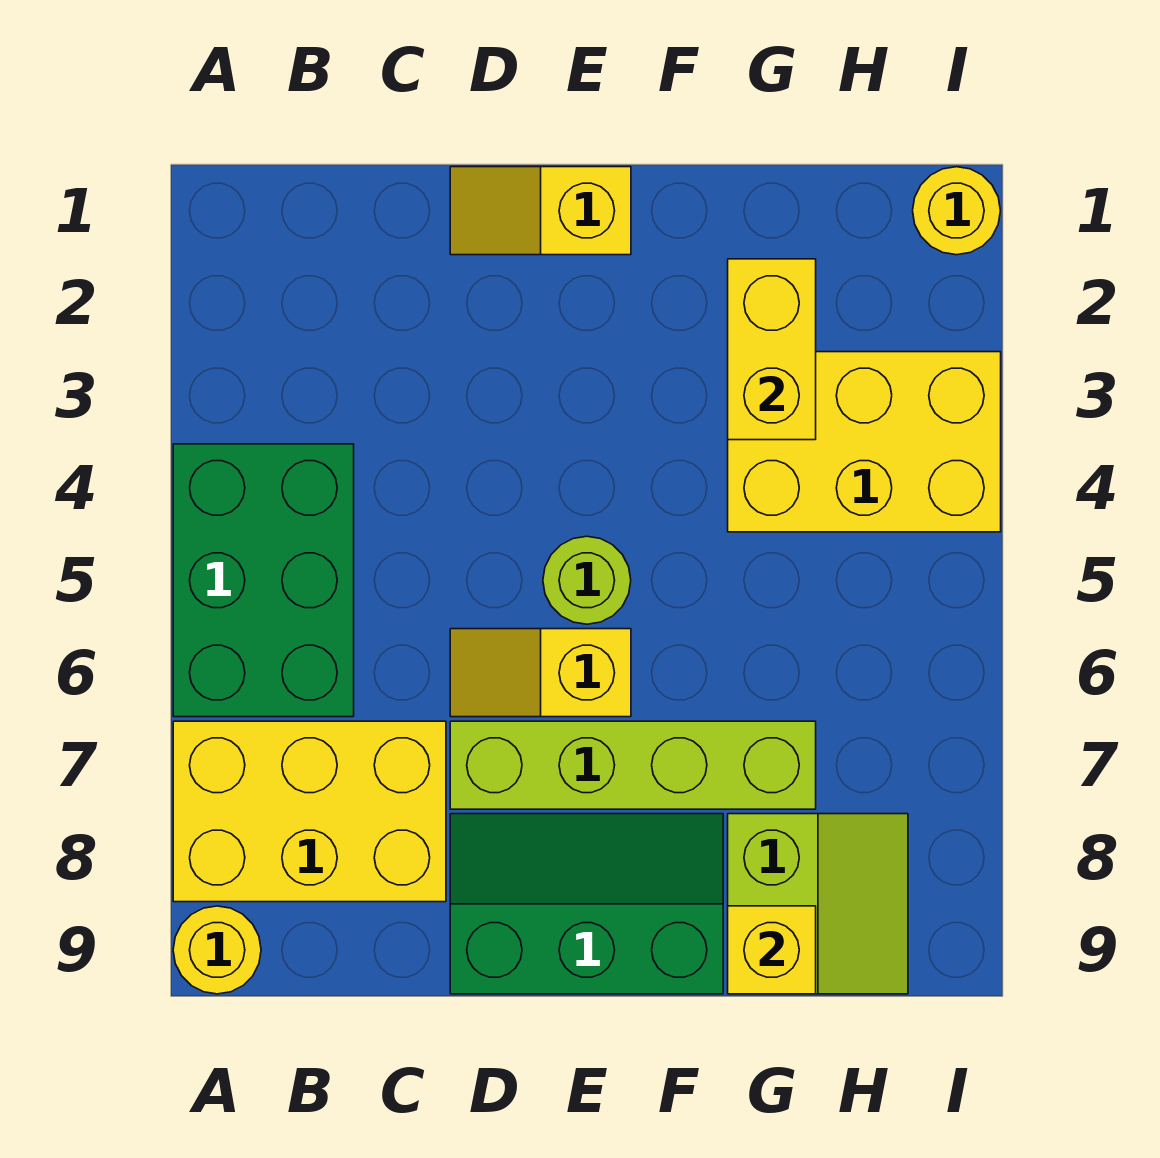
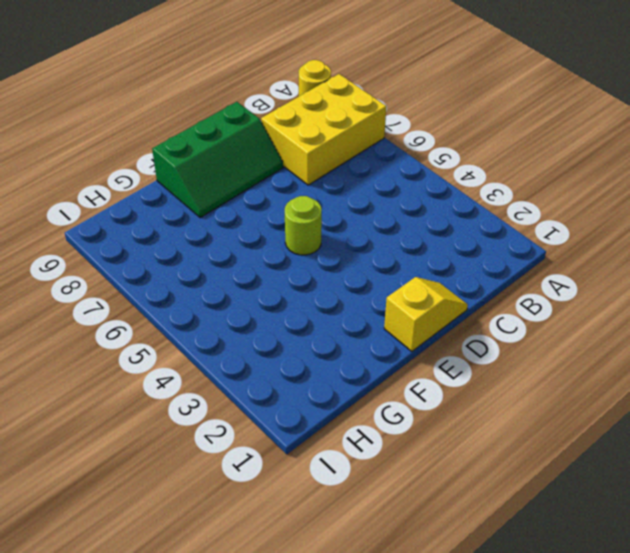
none -> green brick A4:B6 level 1
none -> yellow slope D6:E6 level 1 top E
none -> lime brick D7:G7 level 1

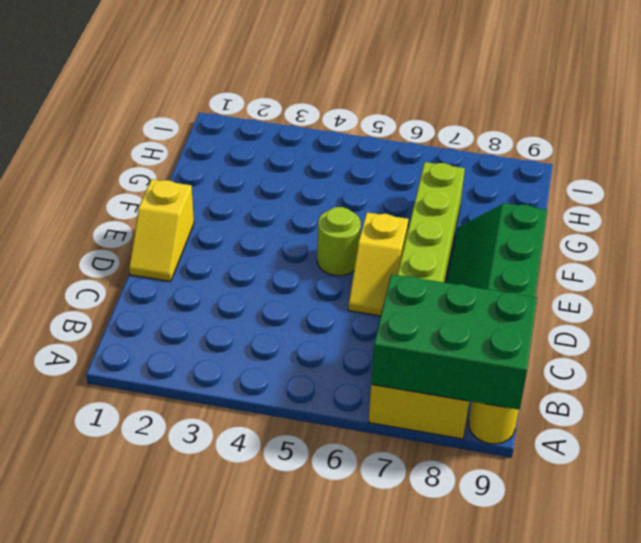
green brick A7:B9 level 2 -> green brick A4:B6 level 1
none -> yellow brick G3:I4 level 1
none -> lime slope G8:H9 level 1 top G
none -> yellow round brick I1 level 1

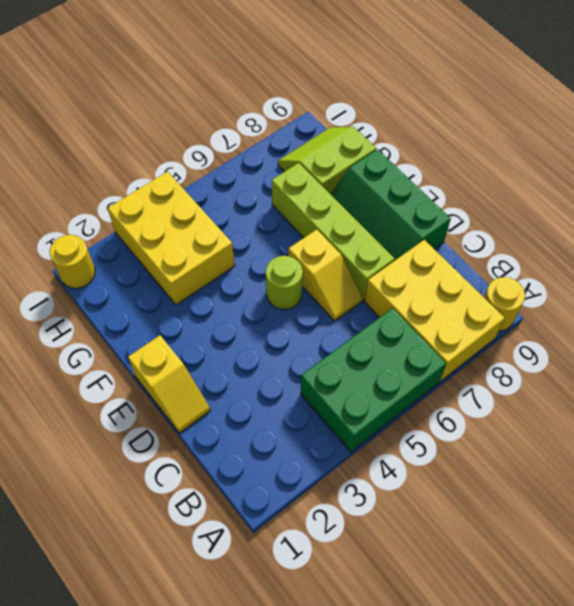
none -> yellow brick G2:G3 level 2
none -> yellow brick G9 level 2

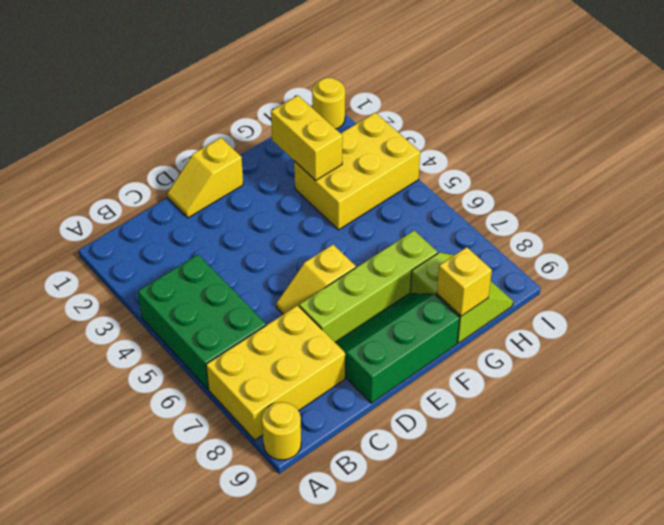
none -> lime round brick E5 level 1

